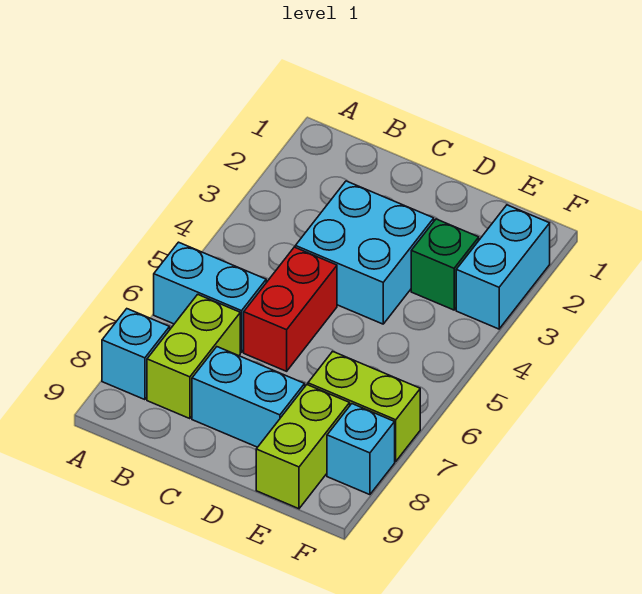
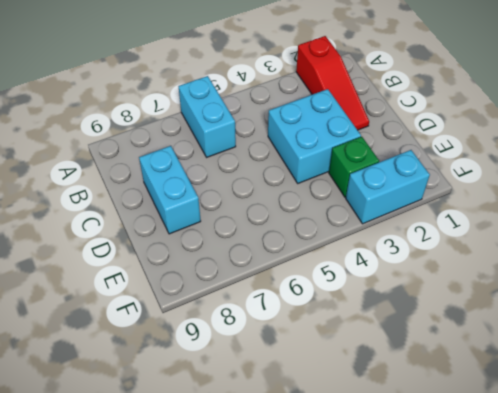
red slope A2:C2 level 1 top A -> none
none -> cyan brick A8 level 1
none -> lime brick B7:B8 level 1

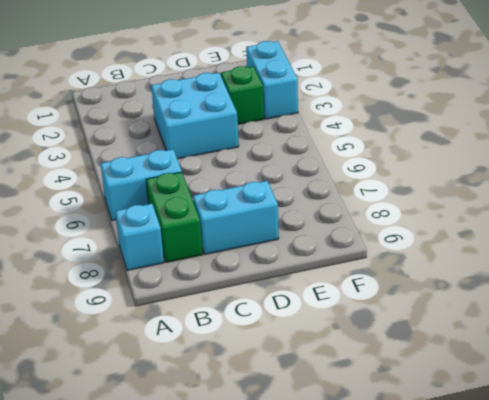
green brick B7:B8 level 1 -> lime brick B7:B8 level 1
none -> red brick C5:C6 level 1
none -> lime brick E7:F7 level 1

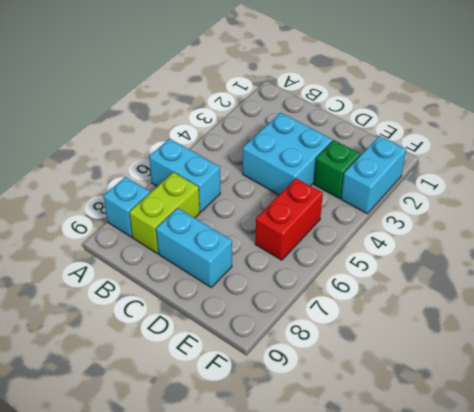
red brick E5:E6 level 1 -> red brick C5:C6 level 1
none -> lime brick E7:F7 level 1
none -> lime brick E8:E9 level 1

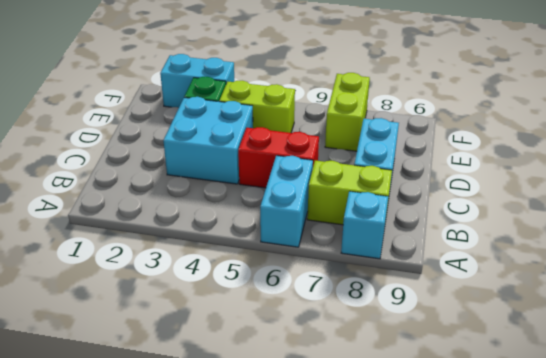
lime brick E4:E5 level 1 -> lime brick E8:E9 level 1
none -> cyan brick F8 level 1

